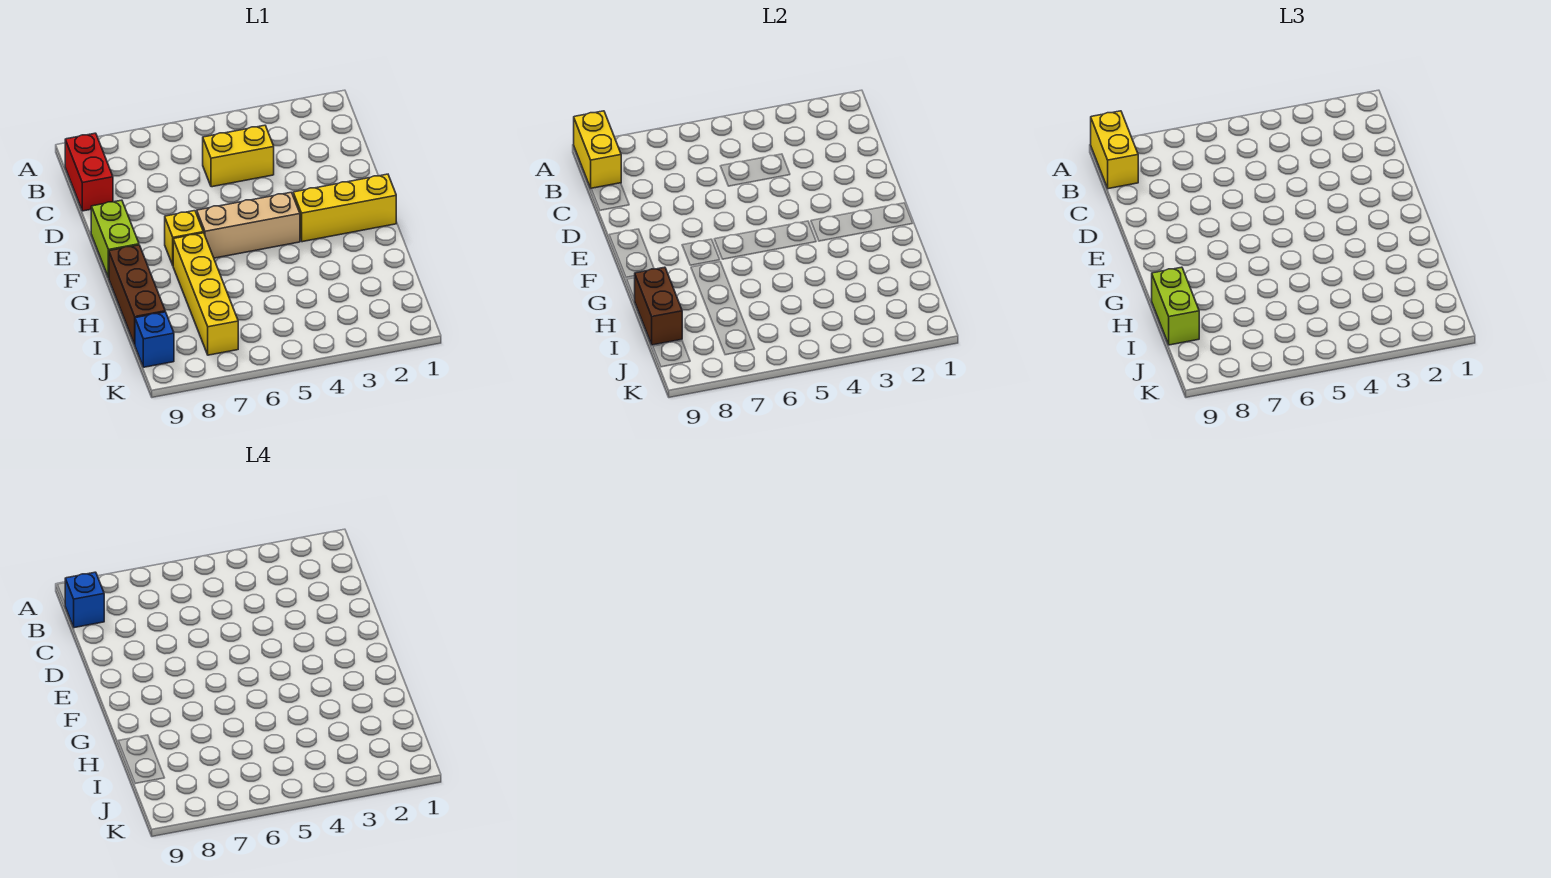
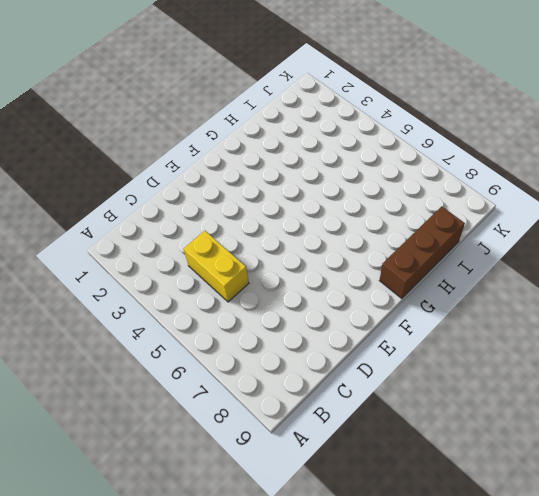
none -> red brick B9:C9 level 1
none -> lime brick E9:F9 level 1
none -> yellow brick F1:F3 level 1

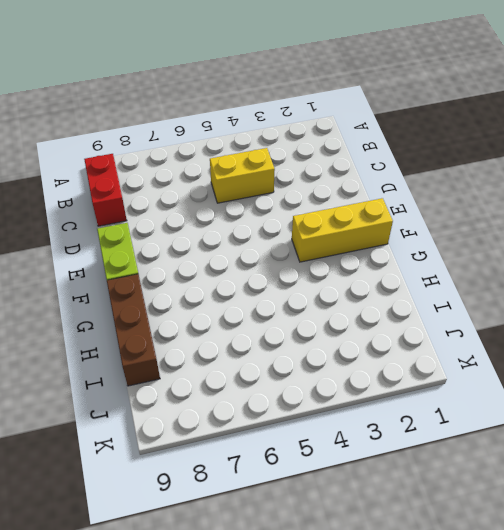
none -> tan brick F4:F6 level 1
none -> yellow brick F7 level 1
none -> yellow brick G7:J7 level 1

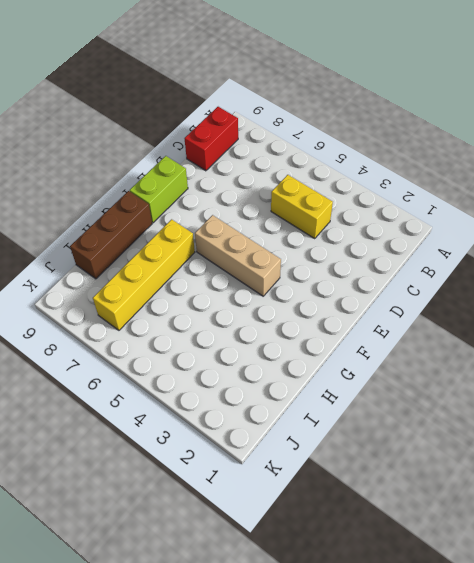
none -> yellow brick F1:F3 level 1
none -> yellow brick F7 level 1
none -> blue brick J9 level 1

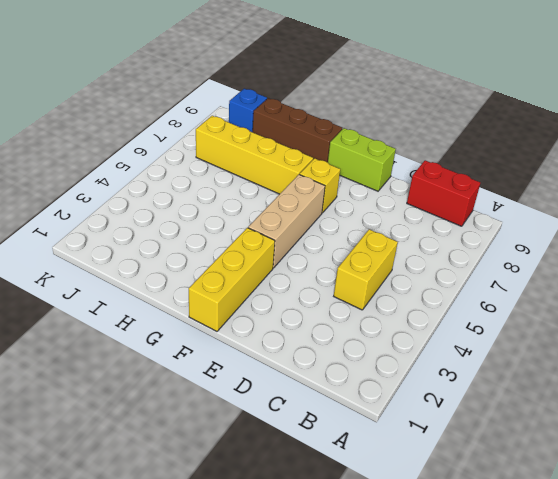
none -> yellow brick A9:B9 level 2
none -> brown brick H9:I9 level 2
none -> yellow brick A9:B9 level 3

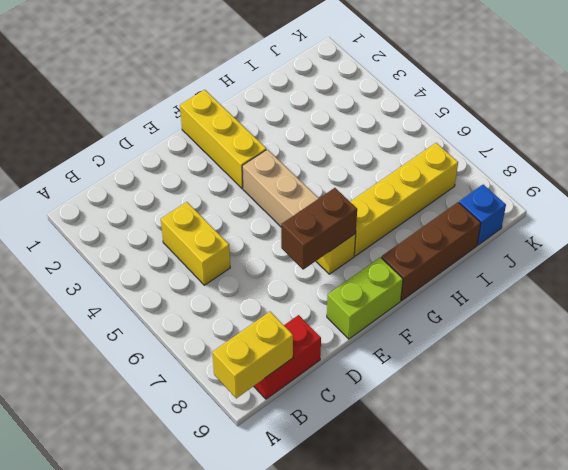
brown brick E7:F7 level 2 -> brown brick H9:I9 level 2
none -> yellow brick A9:B9 level 3
none -> lime brick H9:I9 level 3
none -> blue brick B9 level 4

